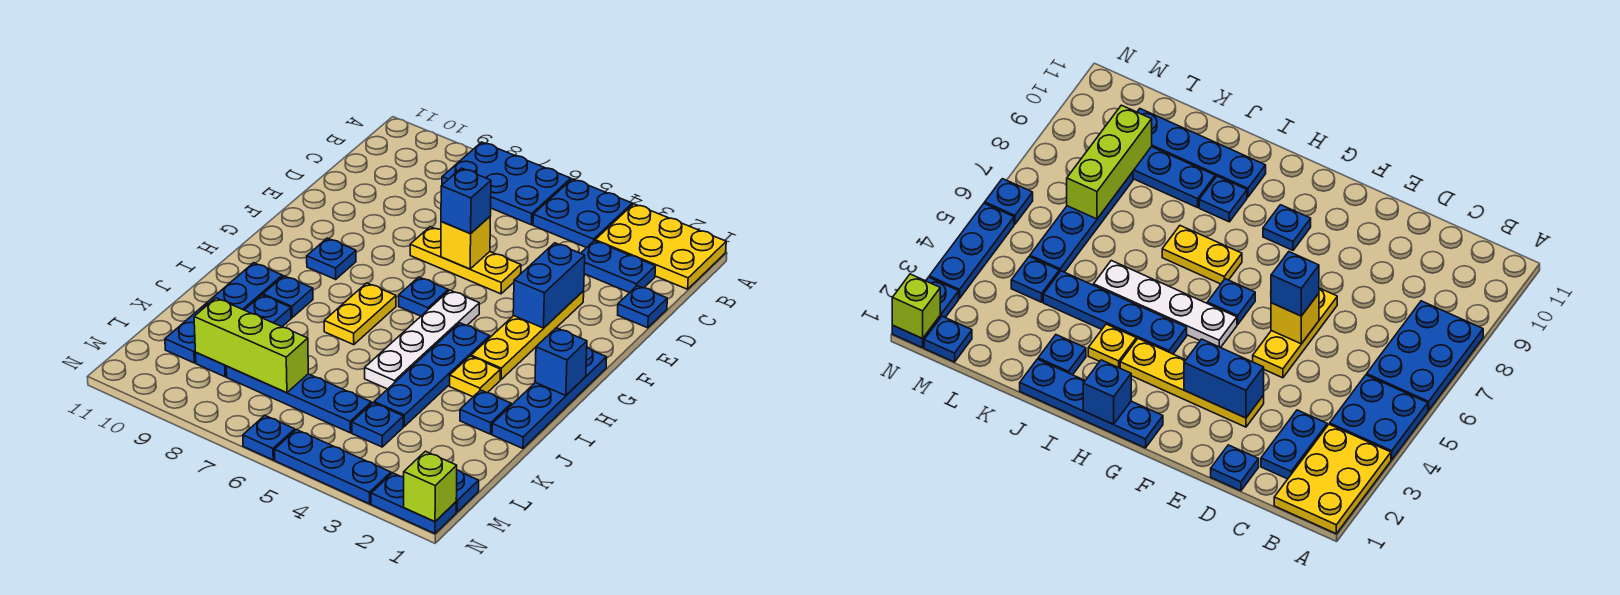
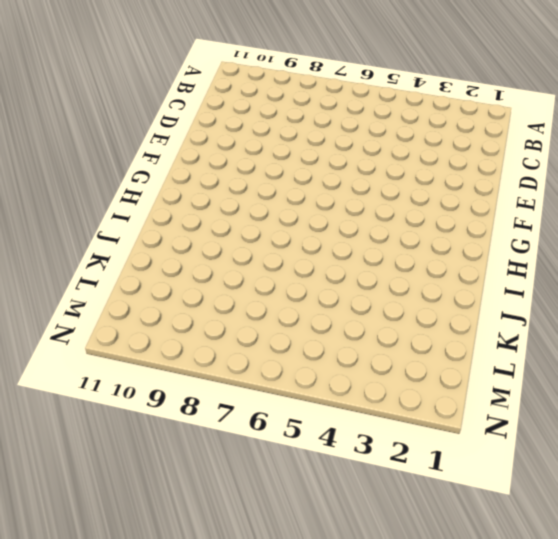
none -> yellow plate A1:B3 level 1
none -> blue plate A4:B5 level 1
none -> blue plate A6:B8 level 1
none -> blue plate C2:C3 level 1

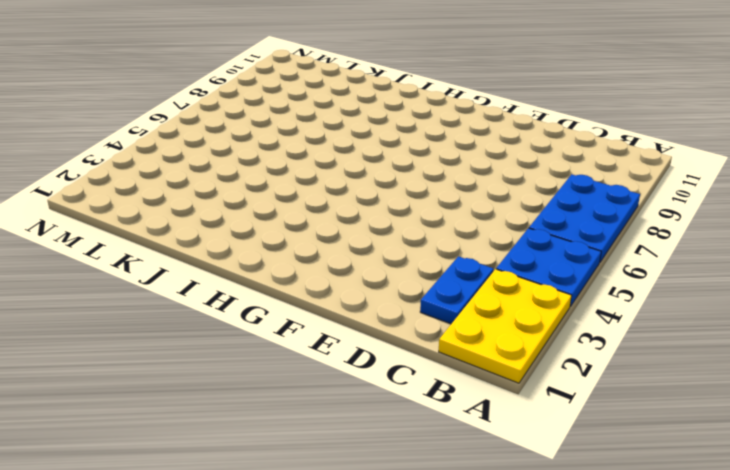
none -> blue plate D1 level 1
none -> yellow plate E3:H3 level 1
none -> yellow plate E5:E7 level 1
none -> blue plate G1:J1 level 1

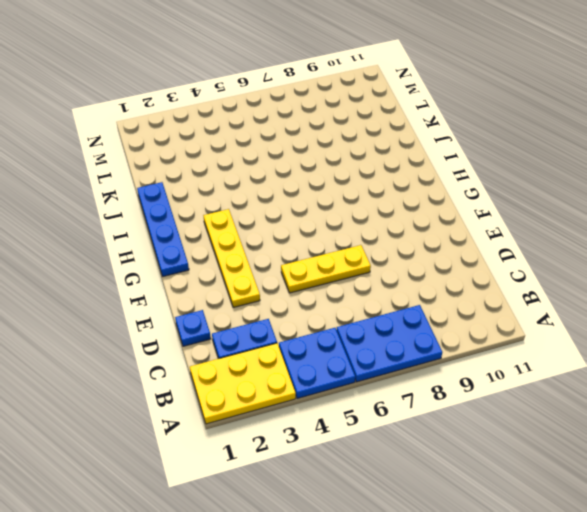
none -> white plate G5:J5 level 1
none -> blue plate G6 level 1
none -> blue plate G9 level 1
none -> blue plate H4:K4 level 1

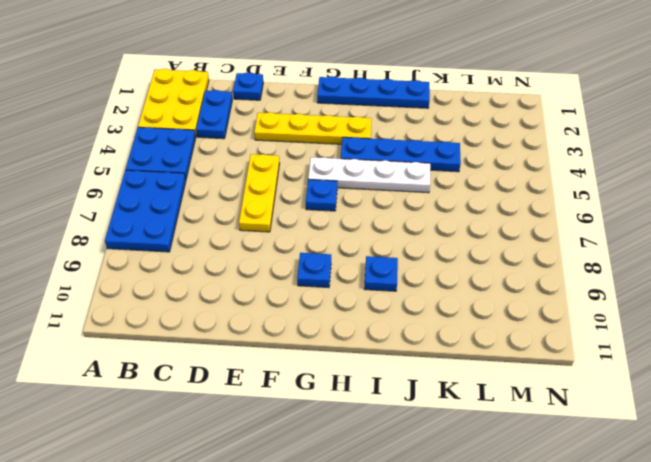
none -> yellow plate H7:I7 level 1
none -> yellow plate I3 level 1
none -> blue plate I10:L10 level 1
none -> blue plate J2 level 1

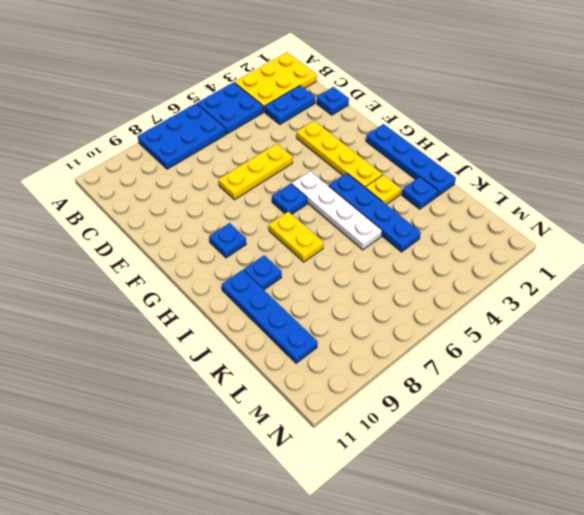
none -> blue plate J9:L9 level 1
none -> blue plate L4 level 1
none -> blue plate L5:L8 level 1
none -> blue plate M1 level 1

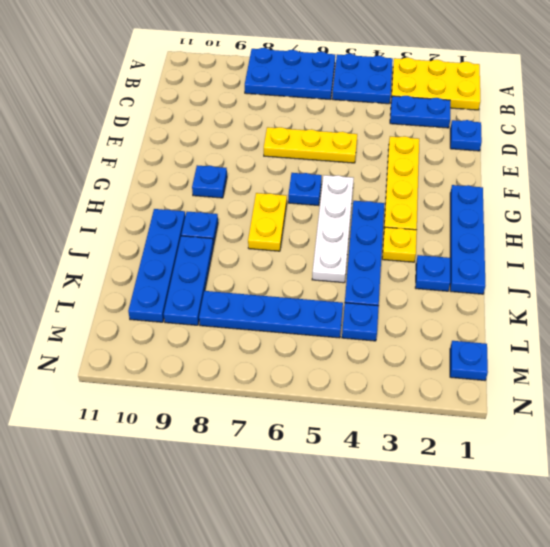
none -> blue plate N1:N2 level 1
none -> blue plate N3:N5 level 1
none -> blue plate N6 level 1
none -> blue brick E3:F3 level 2

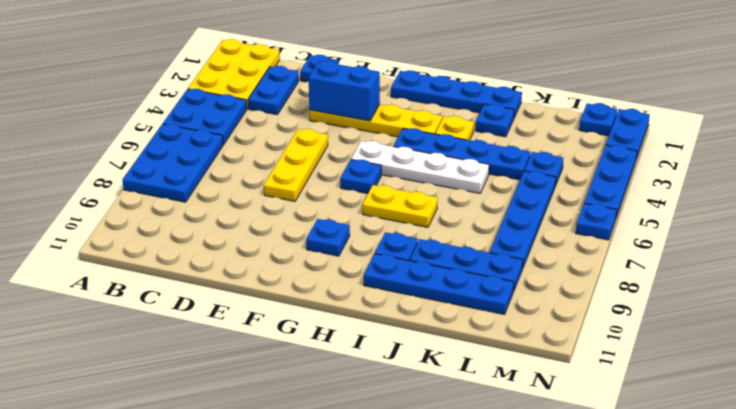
none -> yellow brick E6 level 2
none -> blue brick H1 level 2
none -> lime brick L7:L9 level 2
none -> lime brick N1 level 2

